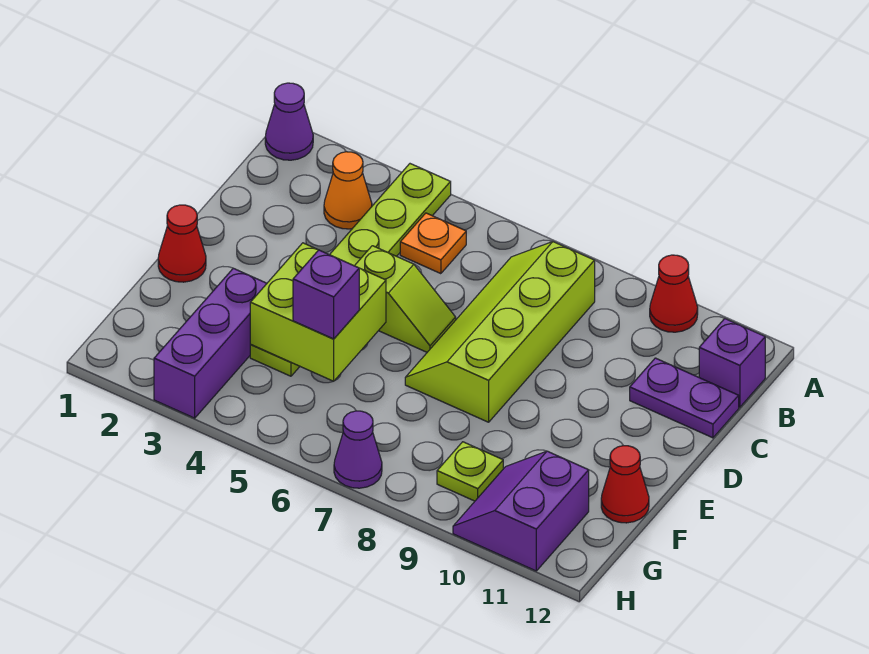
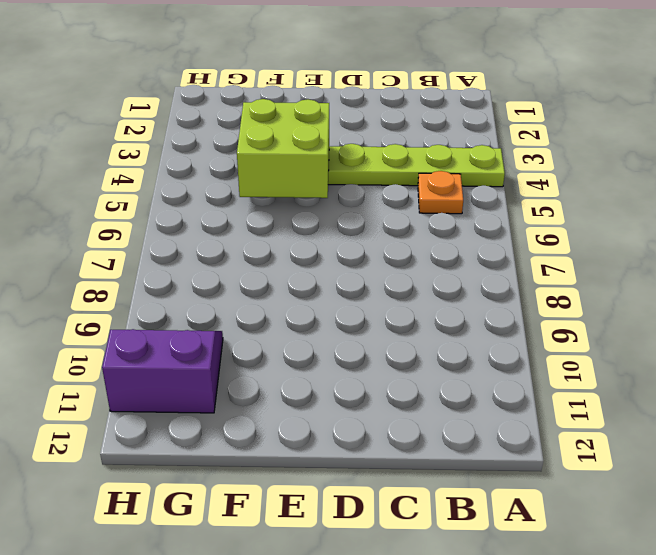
none -> purple cone A1 level 1
none -> red cone A10 level 1
none -> orange cone B3 level 1

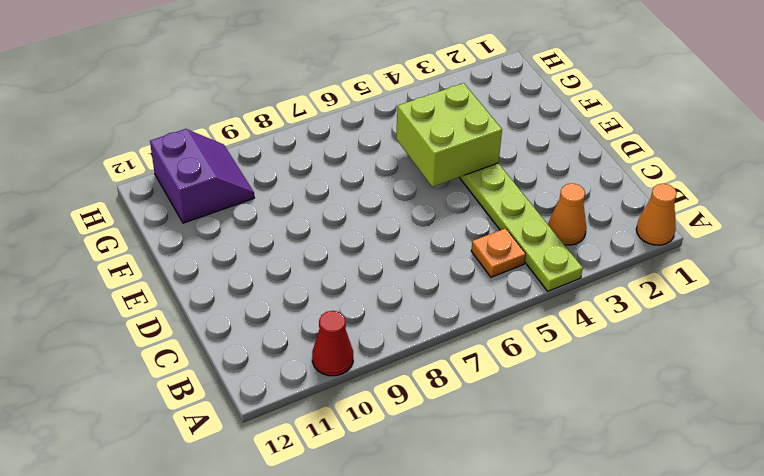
orange cone A1 level 1 -> purple cone A1 level 1
none -> lime slope B7:E8 level 1 top 8
none -> purple brick B12 level 1
none -> purple plate C11:C12 level 1

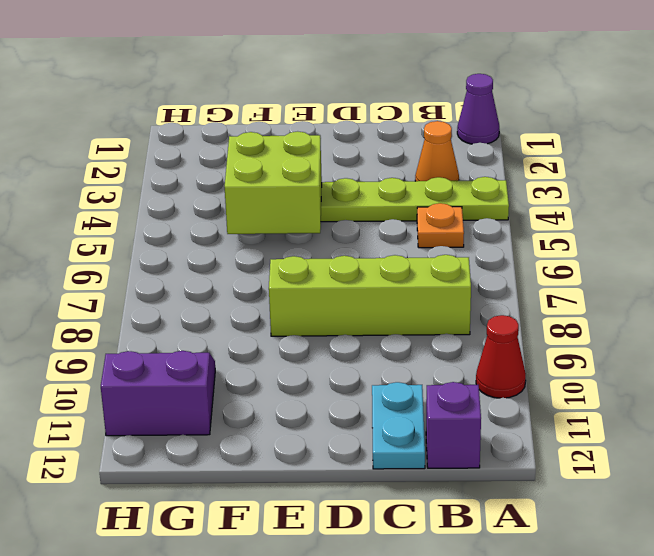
cyan plate C11:C12 level 1 -> purple plate C11:C12 level 1
none -> lime slope D5:D6 level 1 top 5
none -> red cone E1 level 1
none -> purple brick F3:H3 level 1

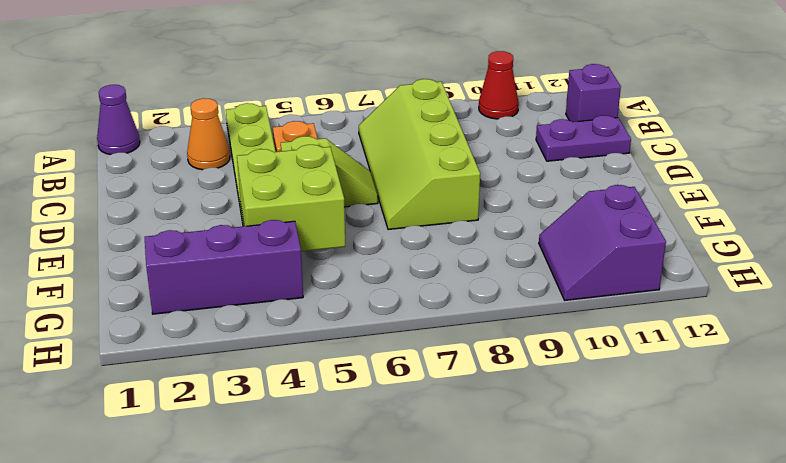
purple brick G2:G4 level 1 -> purple brick F3:H3 level 1
none -> red cone E1 level 1
none -> red cone F12 level 1
none -> lime plate G9 level 1

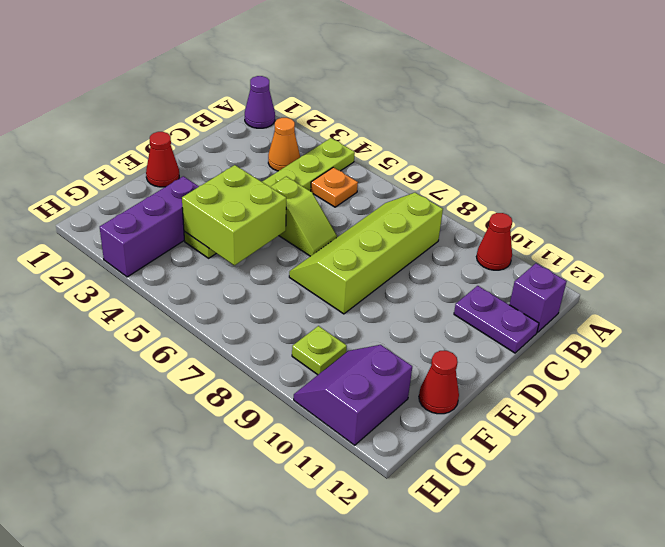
none -> purple cone H7 level 1
none -> purple brick F5 level 3

